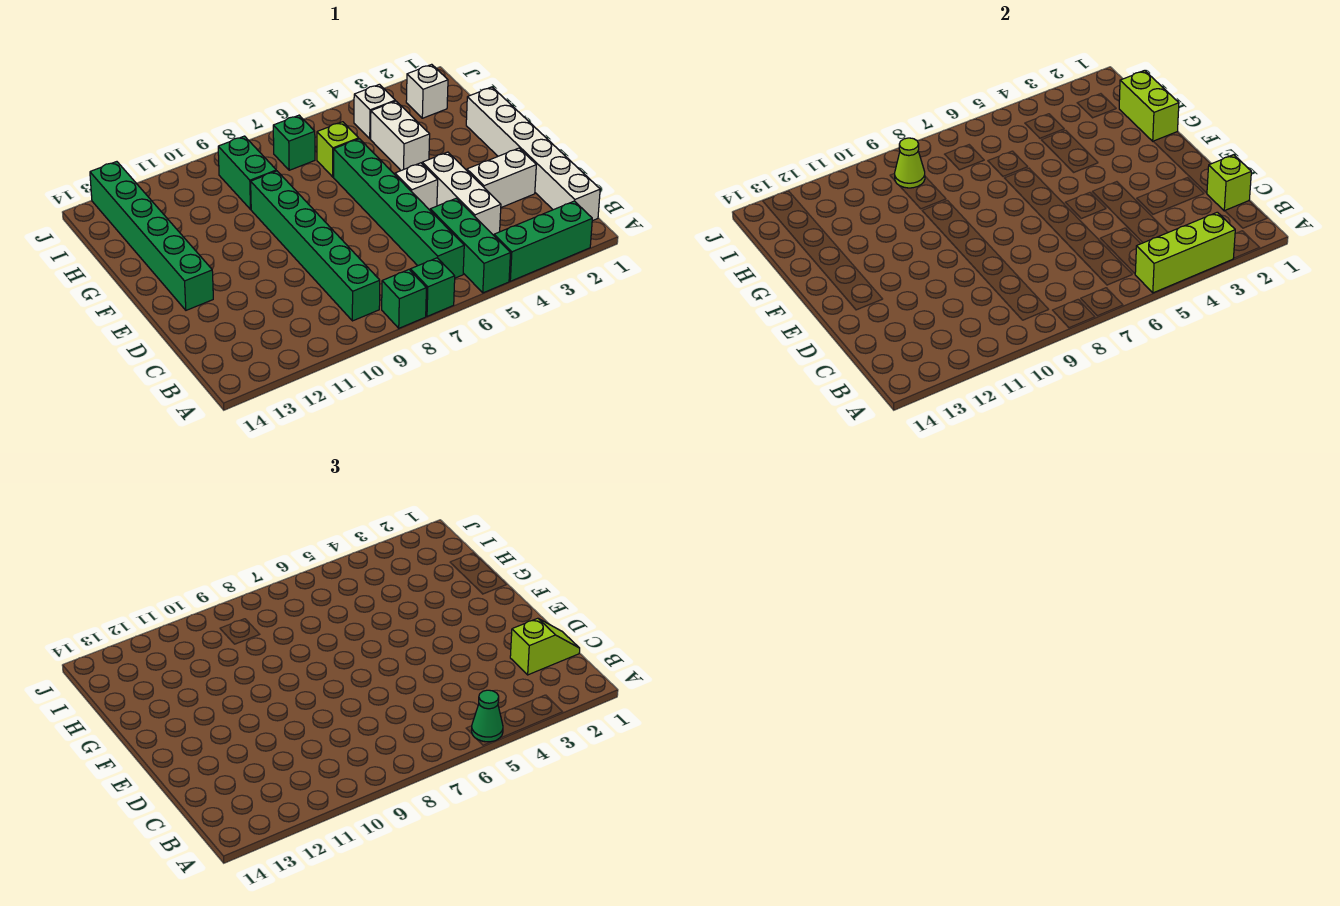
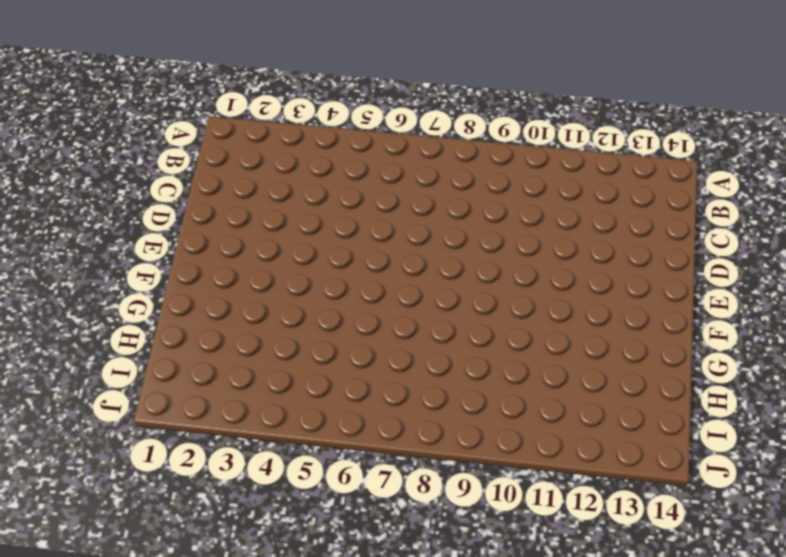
none -> green brick A2:A4 level 1
none -> green brick A5:C5 level 1
none -> green brick A7 level 1

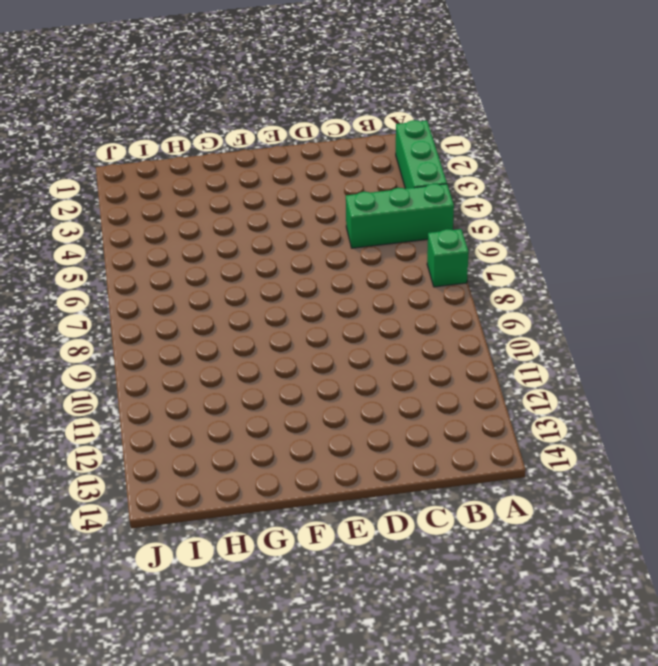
none -> green brick A8 level 1
none -> white brick B1:G1 level 1
none -> green brick B6:G6 level 1

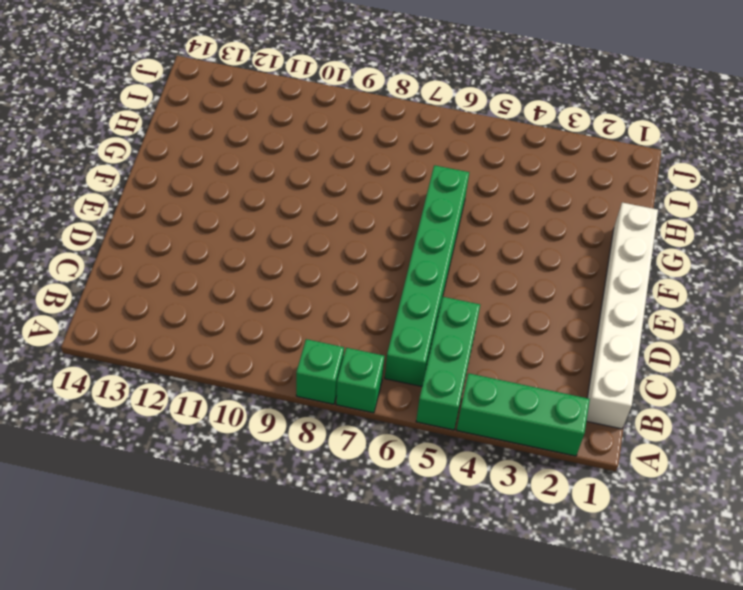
none -> green brick B9:G9 level 1
none -> white brick C4:E4 level 1
none -> white brick D2:D3 level 1

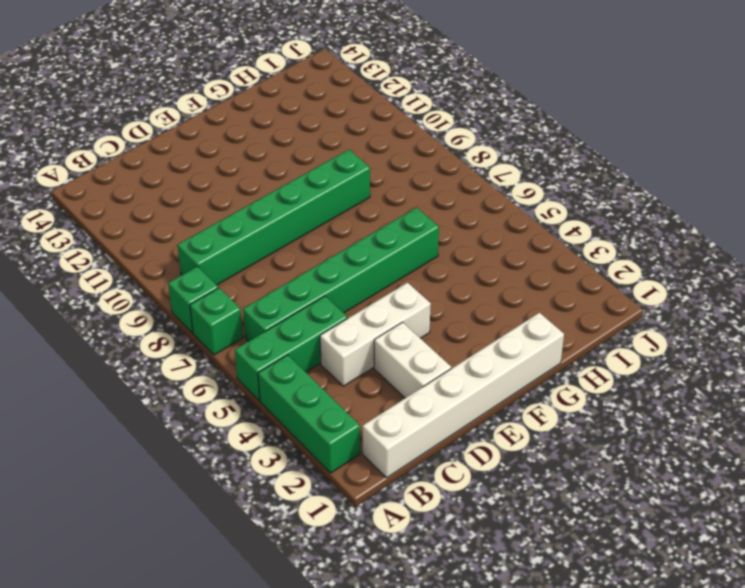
none -> white brick E5 level 1
none -> green brick E13:J13 level 1
none -> white brick G4:H4 level 1

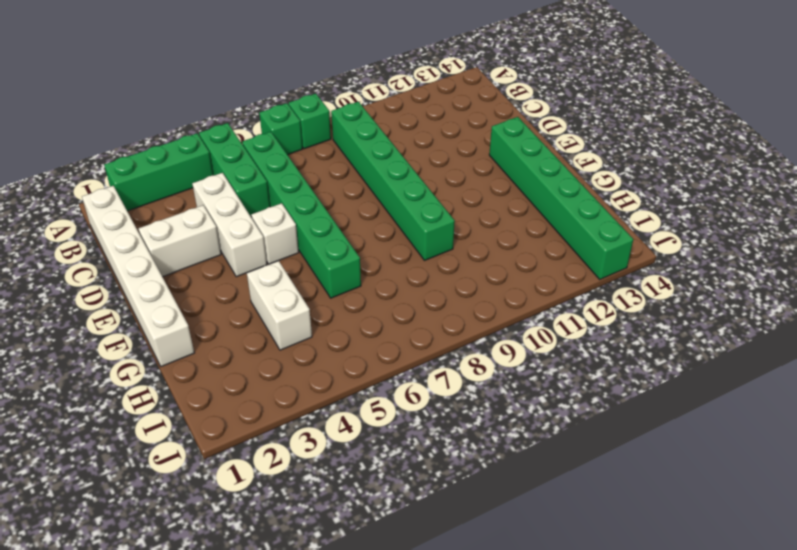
none -> lime brick H6 level 1
none -> green brick H9:I9 level 1
none -> white brick I2 level 1

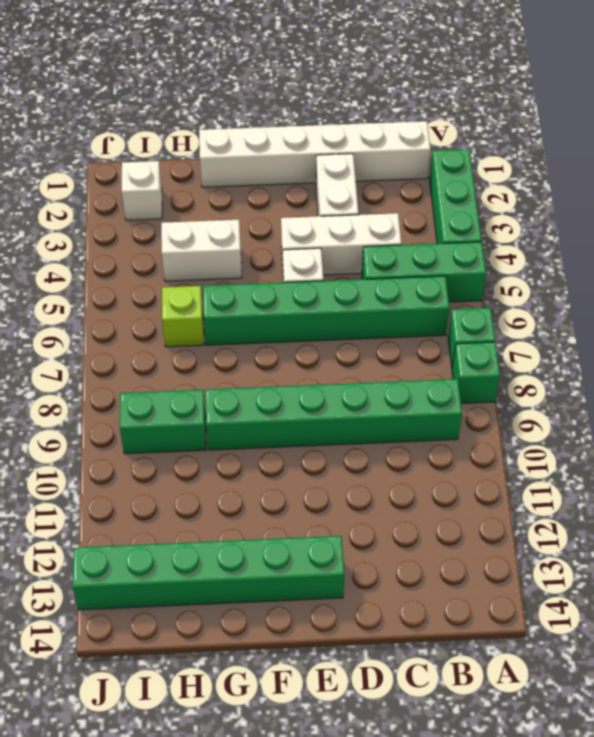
none -> white brick I4 level 1
none -> green brick I7 level 1
none -> lime brick A3:A5 level 2

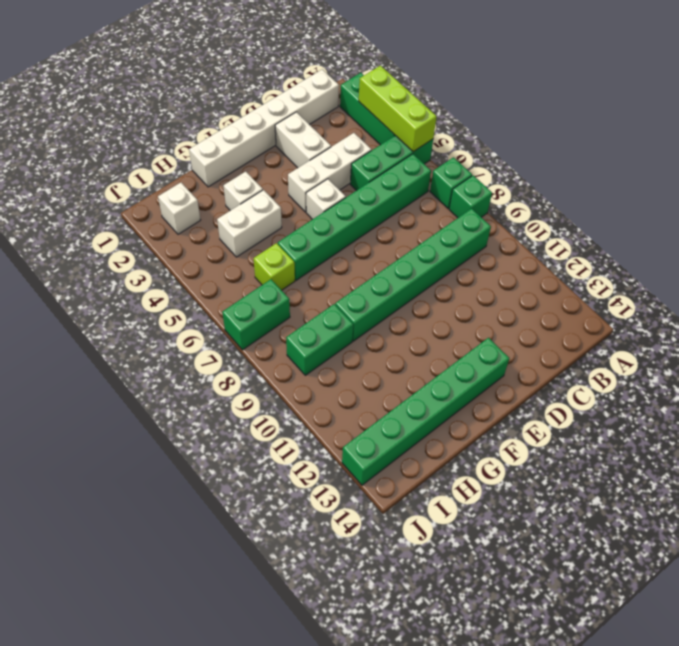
white brick G3 level 1 -> white brick I4 level 1
green brick I7:J7 level 1 -> green brick I7 level 1
none -> lime brick C1 level 2
none -> lime brick G1:H1 level 2
none -> lime cone I9 level 2

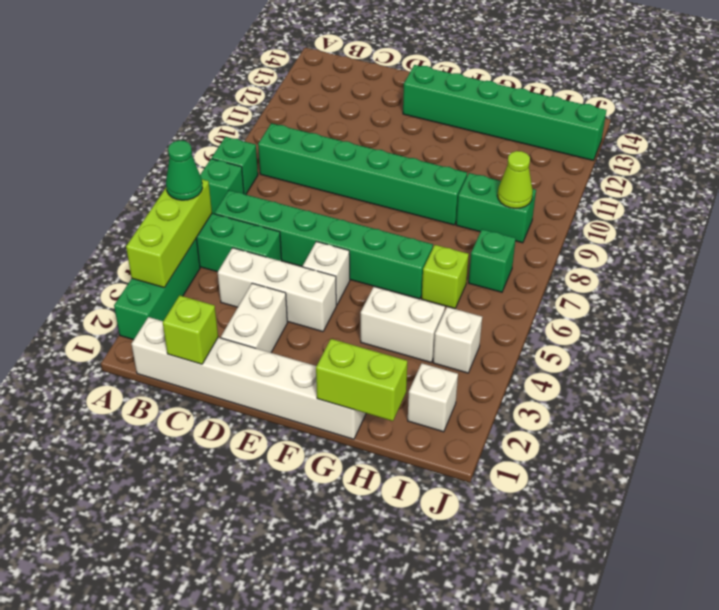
none -> lime slope C1:C2 level 3 top 2

